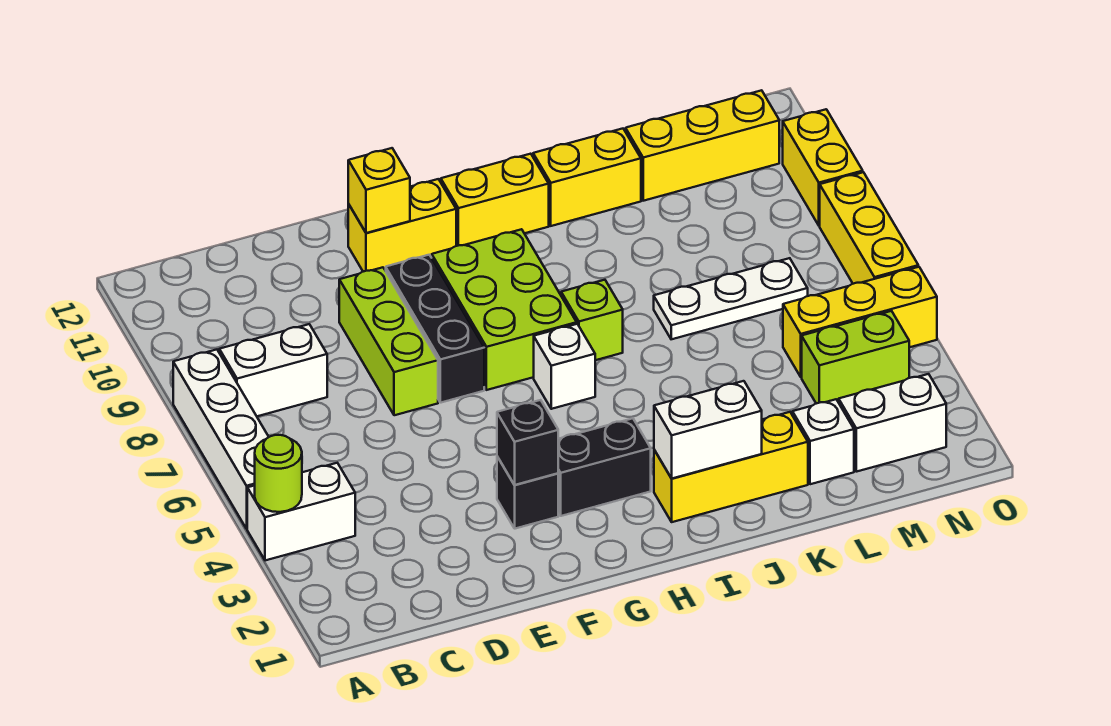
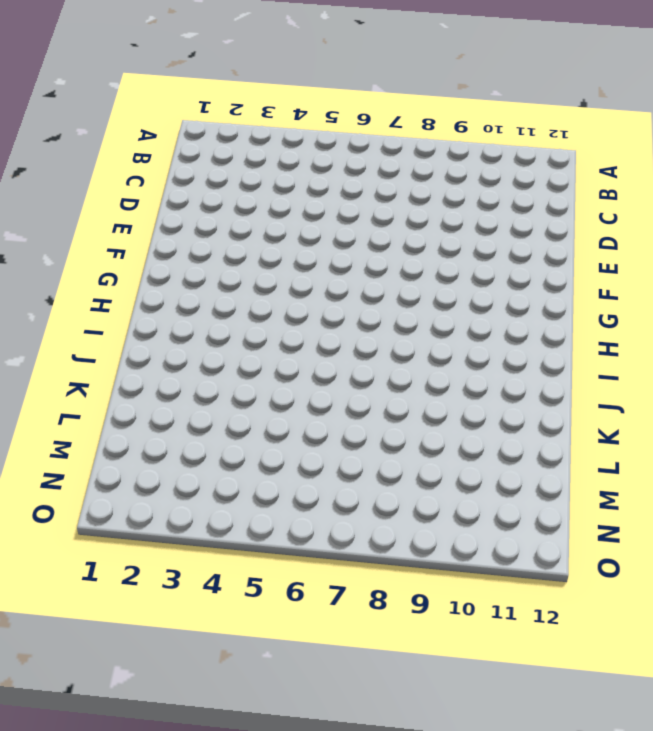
none -> white brick A4:B4 level 1
none -> white brick A5:A8 level 1
none -> white brick B8:C8 level 1

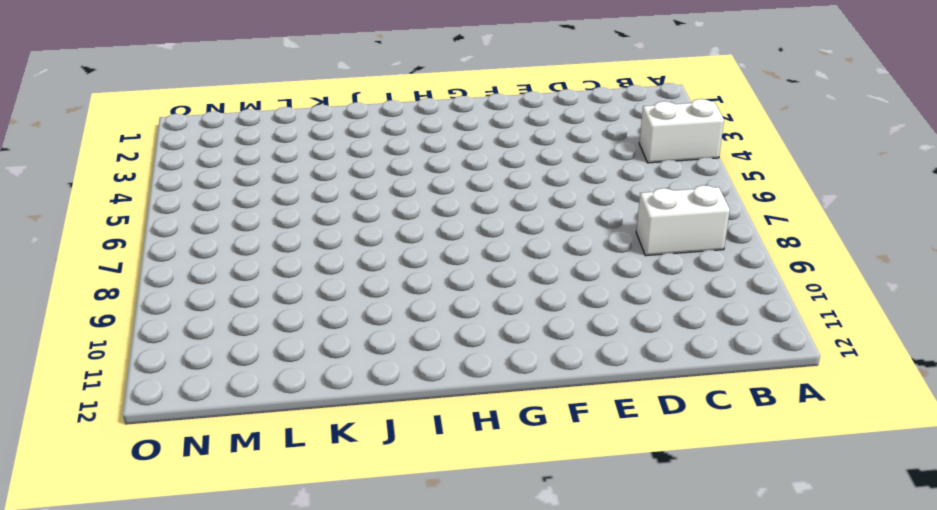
none -> white brick A5:A8 level 1
none -> lime brick E7:E9 level 1
none -> black brick F3 level 1

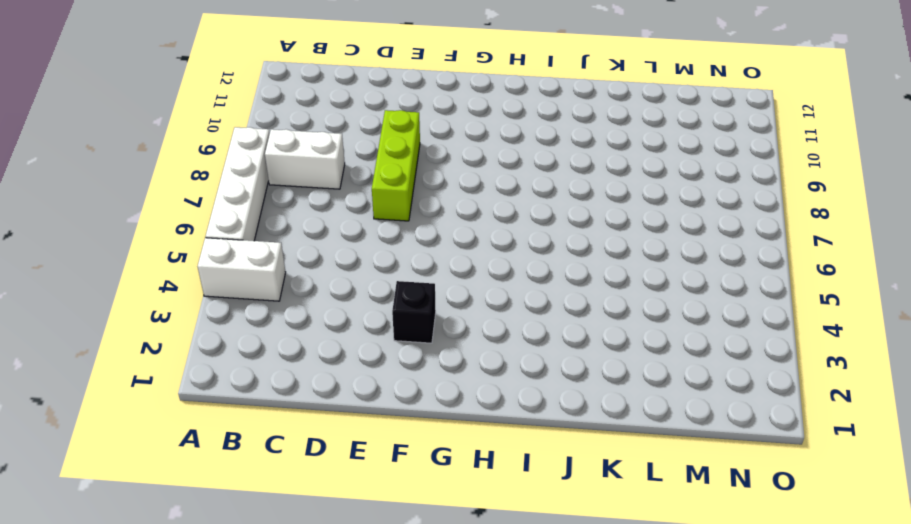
none -> black brick F7:F9 level 1
none -> yellow brick F11:G11 level 1
none -> black brick G3:H3 level 1

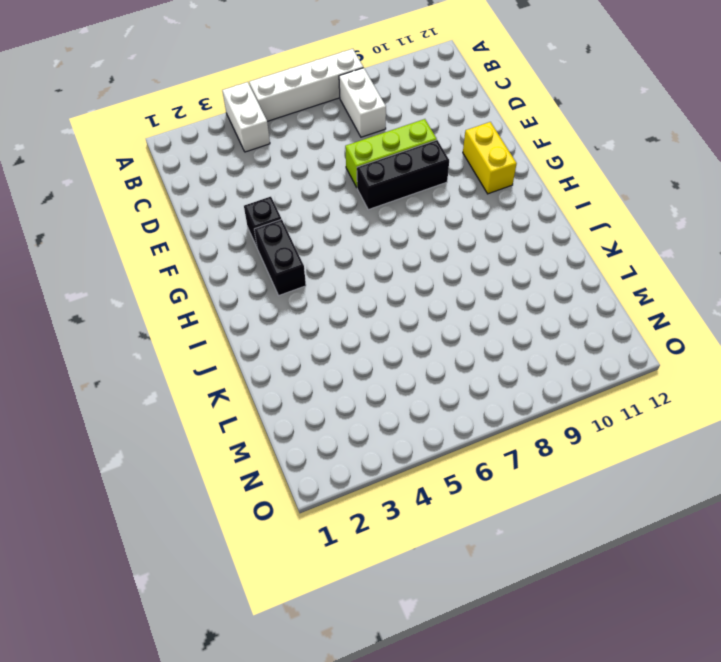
none -> lime brick G7:H9 level 1
none -> white brick H6 level 1
none -> yellow brick H11:I11 level 1

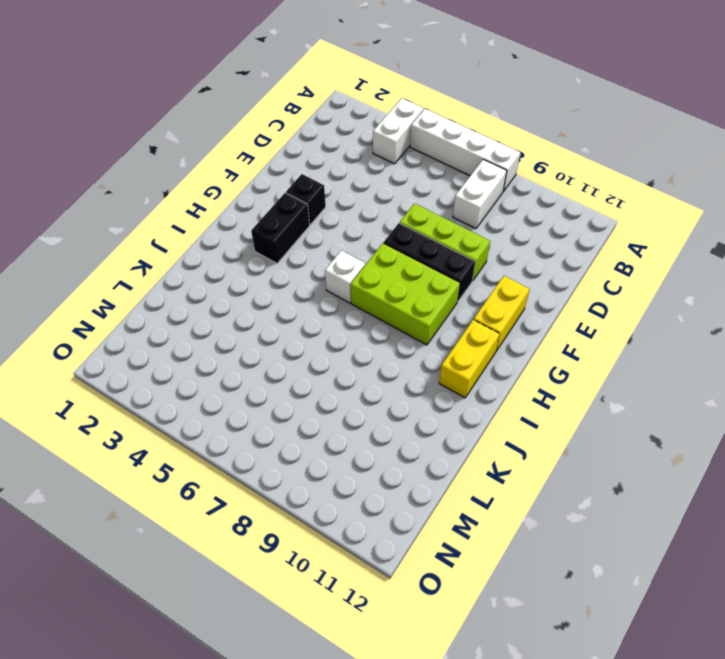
none -> yellow brick I2:K2 level 1
none -> lime brick I7 level 1
none -> yellow brick J11:K11 level 1

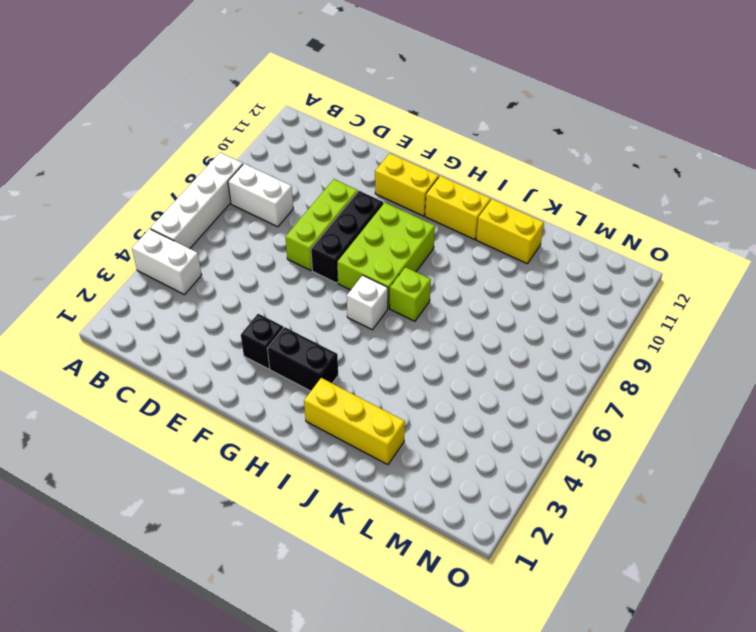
none -> white plate K7:M7 level 1
none -> white brick L2 level 1
none -> yellow brick L11:N11 level 1

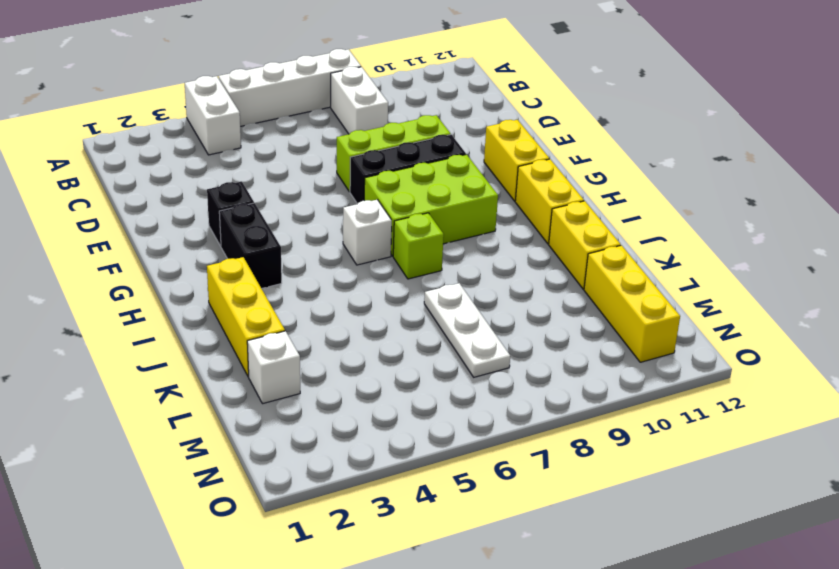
none -> white brick M2:N2 level 1
none -> lime brick M4:N4 level 1
none -> yellow brick M5:O5 level 1

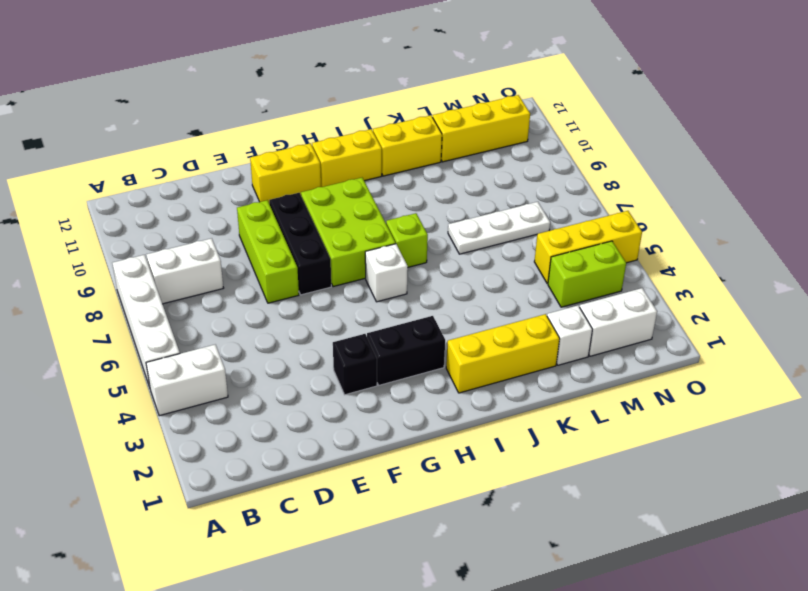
none -> yellow brick O6:O8 level 1
none -> yellow brick O9:O10 level 1
none -> lime round brick A4 level 2

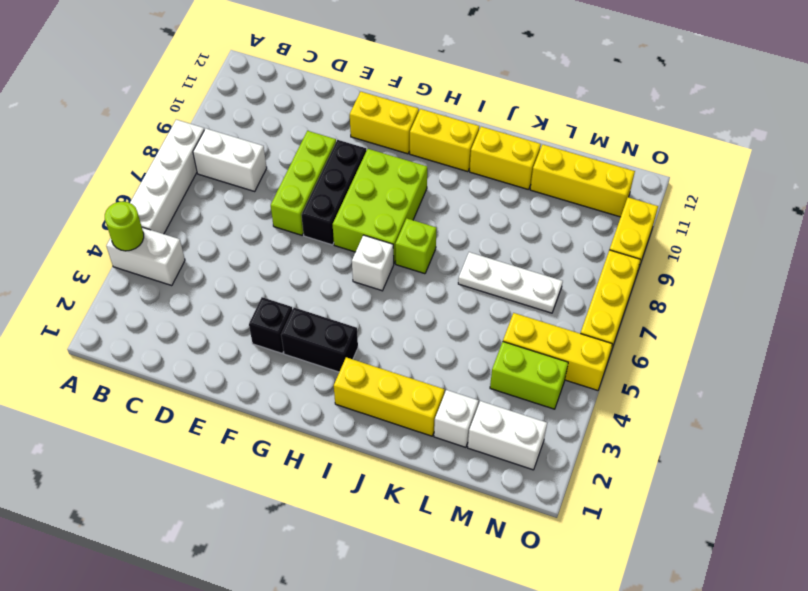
none -> black brick F3 level 2
none -> yellow brick F11 level 2
none -> white brick I2:J2 level 2

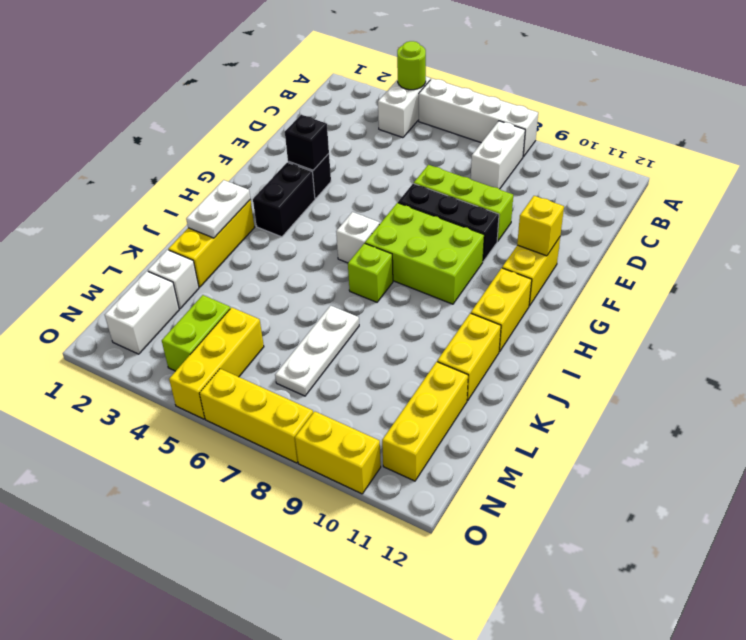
white plate I2:J2 level 2 -> white brick I2:J2 level 2

